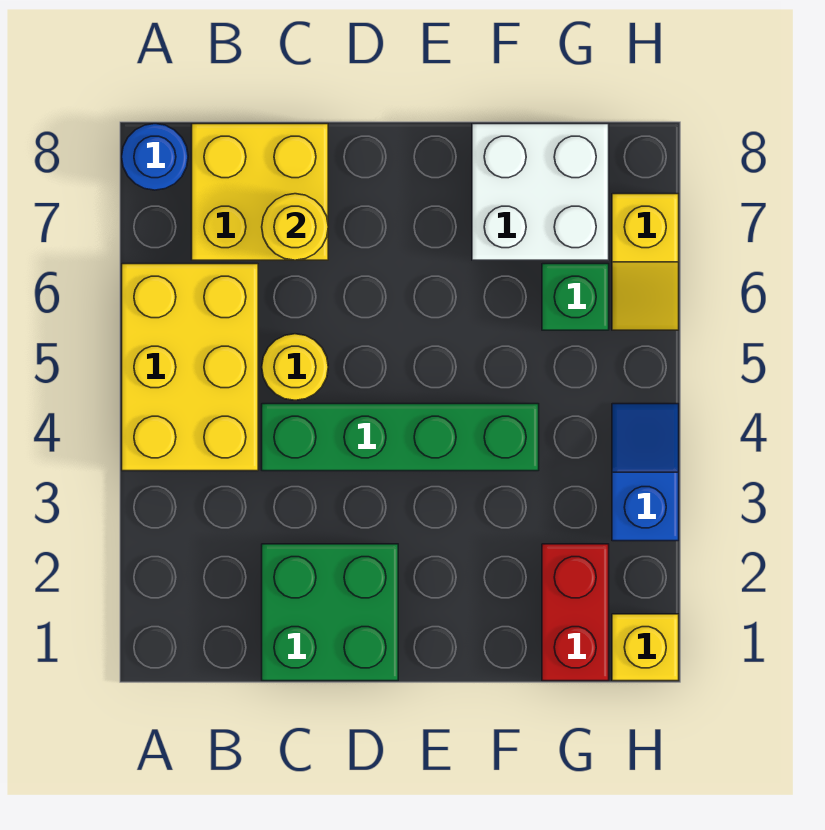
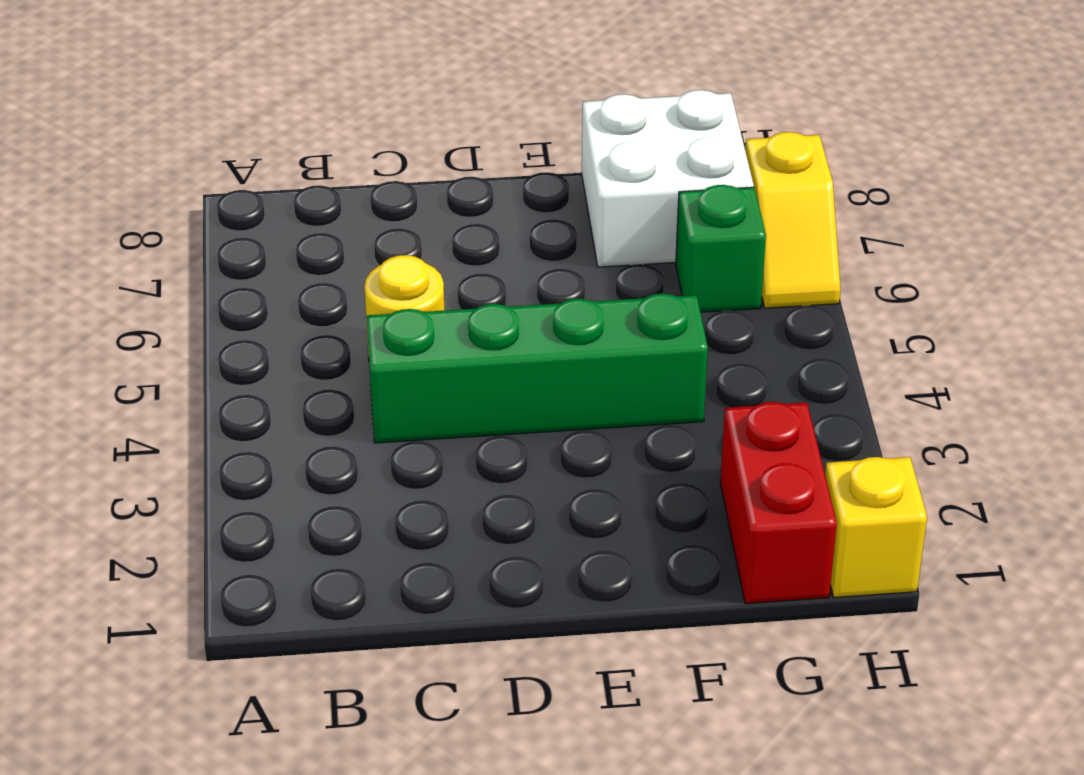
none -> yellow brick A4:B6 level 1
none -> blue round brick A8 level 1
none -> yellow brick B7:C8 level 1

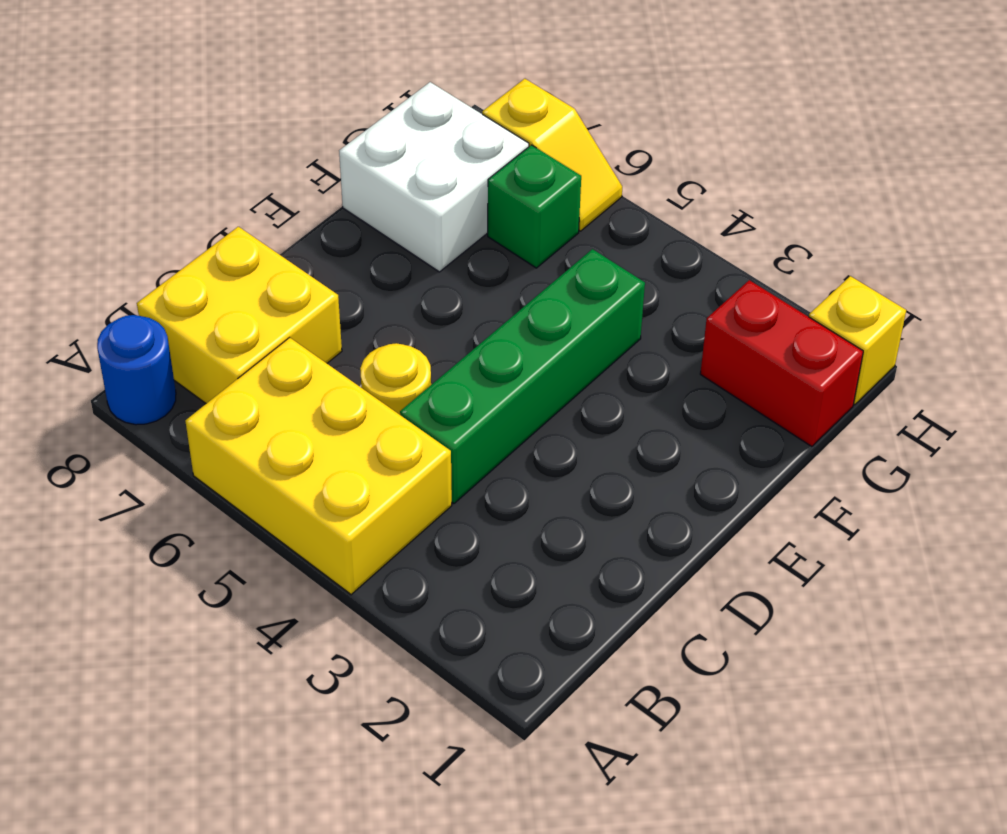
none -> green brick C1:D2 level 1
none -> blue slope H3:H4 level 1 top 3
none -> yellow round brick C7 level 2

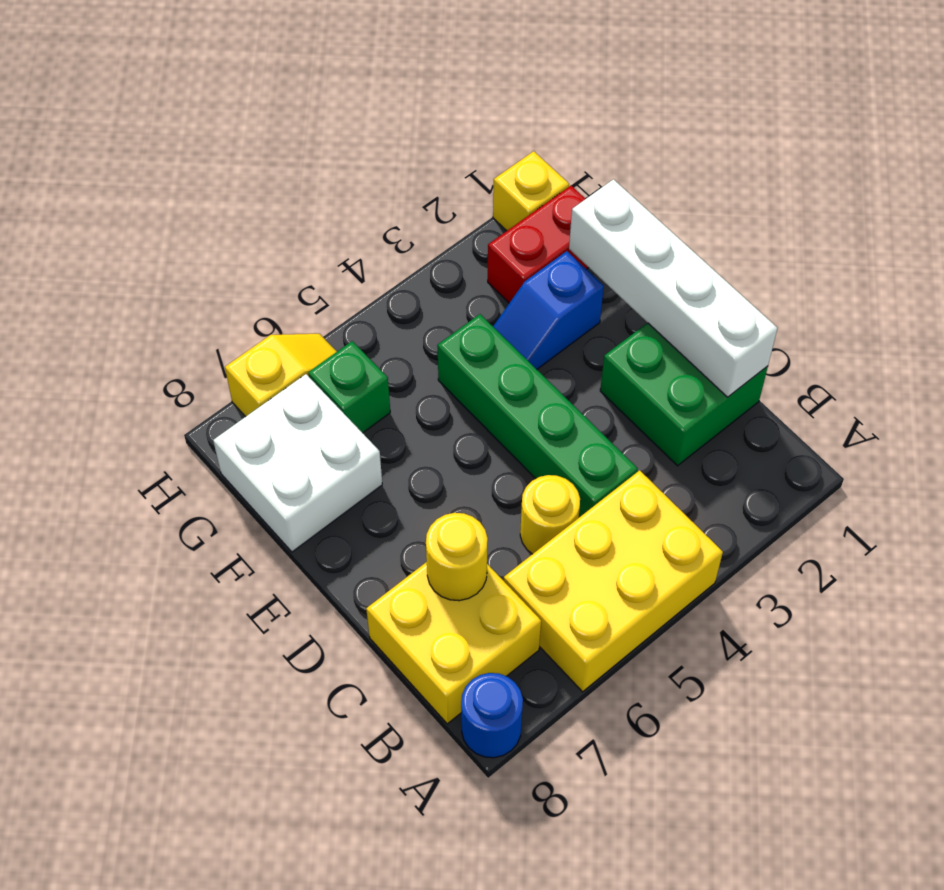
white brick C1:F1 level 2 -> none
blue slope F2:F3 level 1 top 2 -> blue slope H3:H4 level 1 top 3

